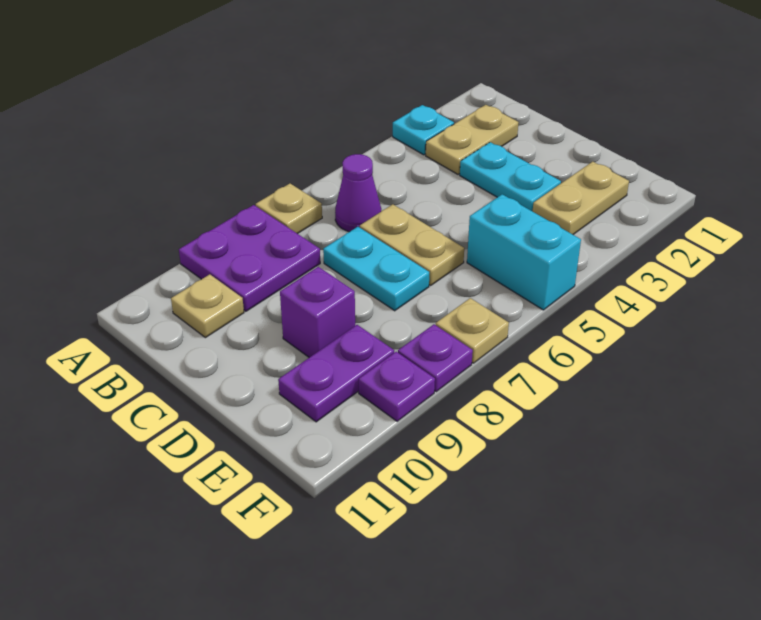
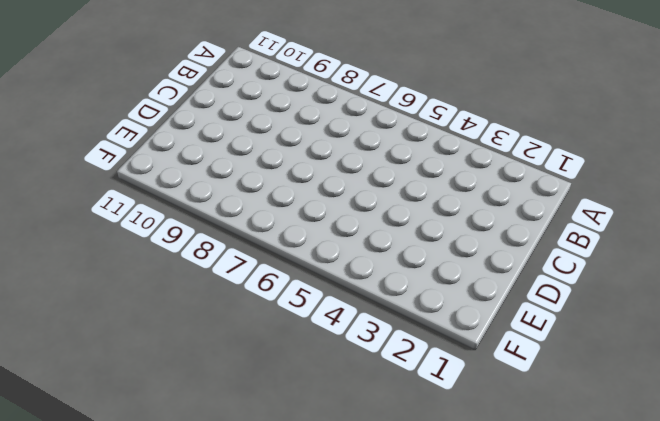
none -> cyan plate A3 level 1
none -> tan plate A7 level 1
none -> purple plate A8:B9 level 1

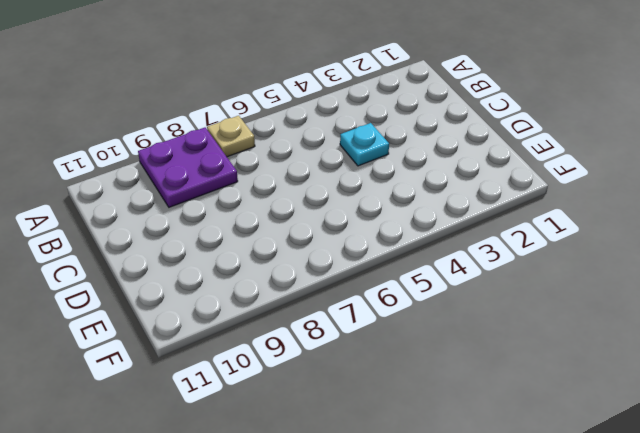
cyan plate C4 level 1 -> cyan plate A3 level 1
none -> tan plate B2:B3 level 1
none -> purple cone B6 level 1
none -> tan plate B10 level 1

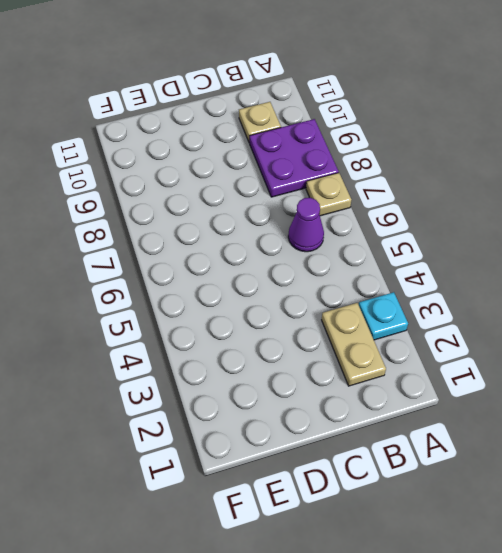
none -> cyan plate C3:D3 level 1
none -> tan plate C6:D6 level 1
none -> cyan plate C7:D7 level 1

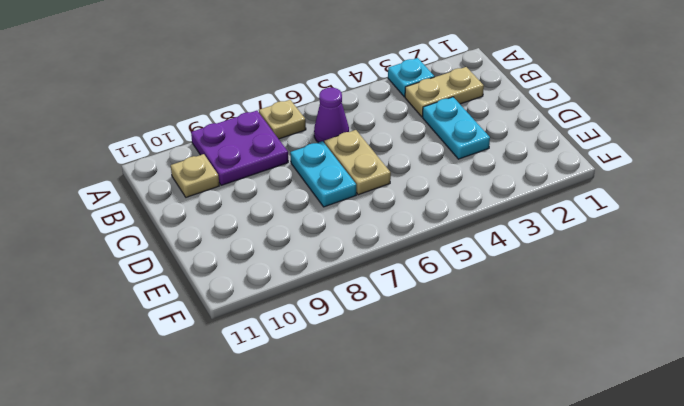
none -> purple brick D9 level 1
none -> tan plate E2:E3 level 1
none -> cyan brick E5:F5 level 1

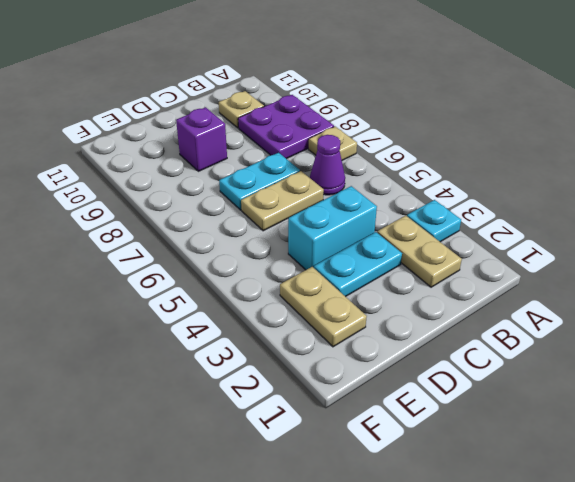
cyan brick C4:D4 level 1 -> cyan brick E5:F5 level 1
none -> purple plate E9:E10 level 1
none -> tan plate F7 level 1
none -> purple plate F8 level 1

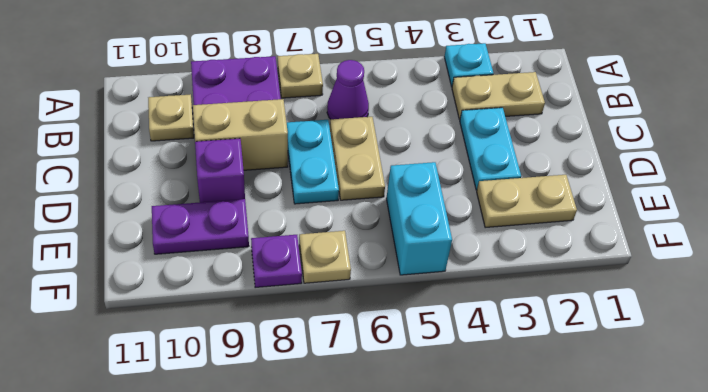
tan brick C8:C9 level 1 -> none
none -> purple plate F9 level 1

